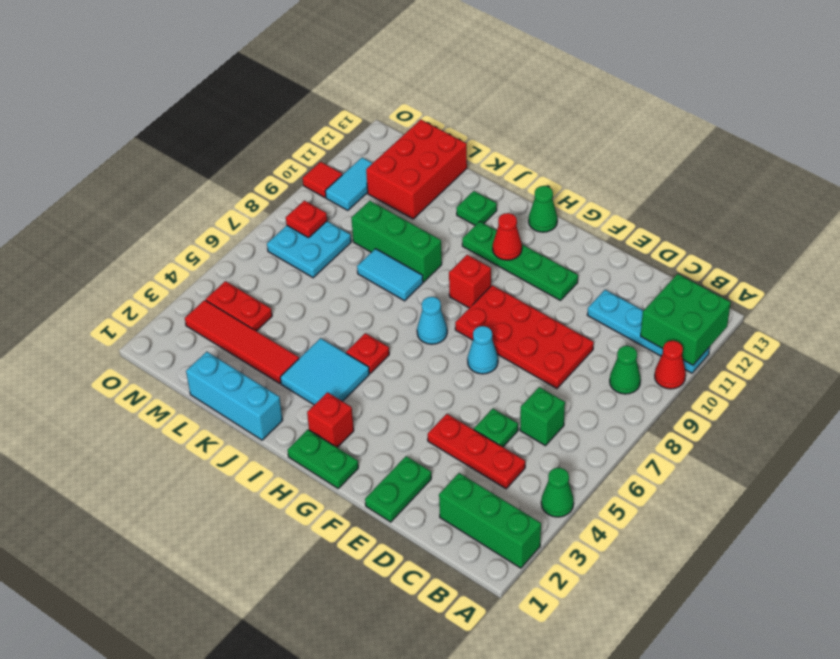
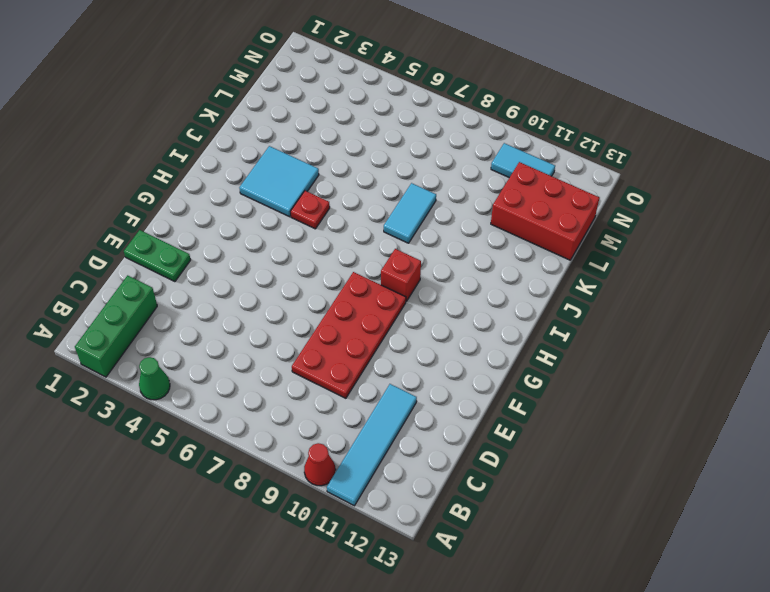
cyan tile A11:D11 level 1 -> cyan plate A11:D11 level 1
none -> green cone B9 level 1
none -> red plate C4:E4 level 1
none -> green brick C6 level 1
none -> green plate D5 level 1

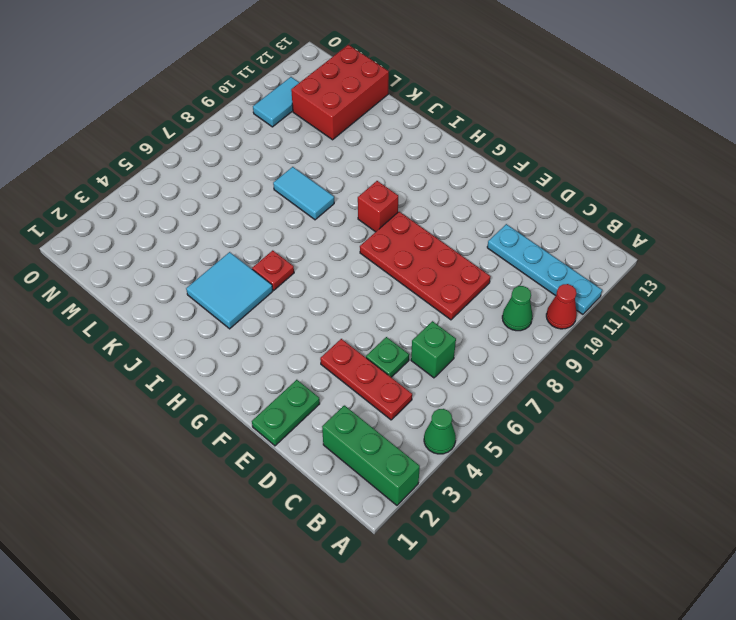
none -> cyan cone F7 level 1
none -> green plate F11:I11 level 1
none -> green plate G1:H1 level 1
none -> red brick H2 level 1

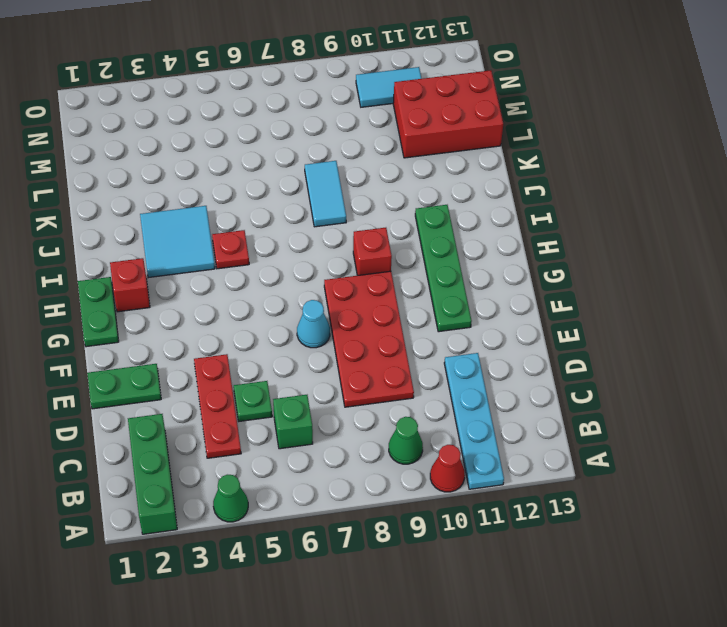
none -> cyan cone H7 level 1
none -> green cone H13 level 1
none -> cyan brick J1:L1 level 1
none -> green brick J9:L9 level 1

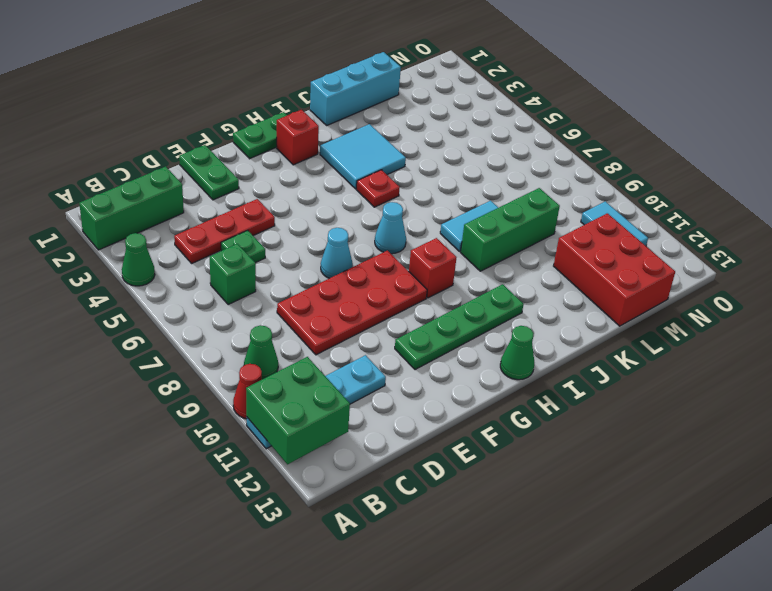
none -> green plate J12 level 1
none -> red tile K3:N3 level 1
none -> red plate M4:N4 level 1
none -> cyan plate M7:N8 level 1

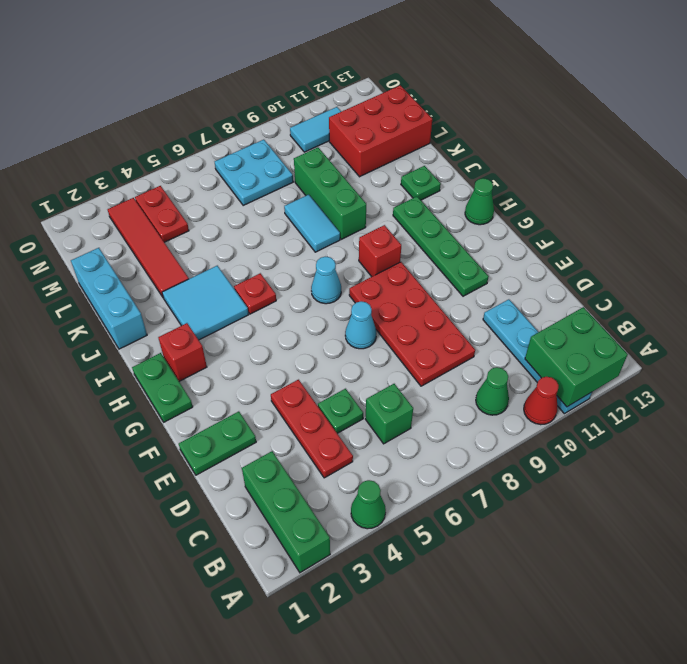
none -> red tile O10 level 1
none -> red cone H11 level 2
none -> red plate N8 level 2

